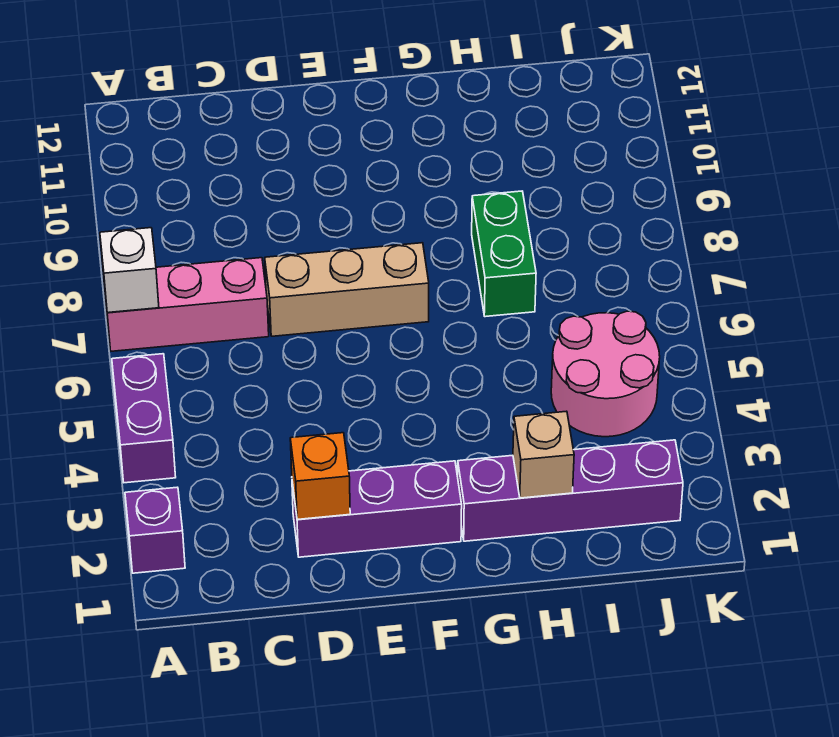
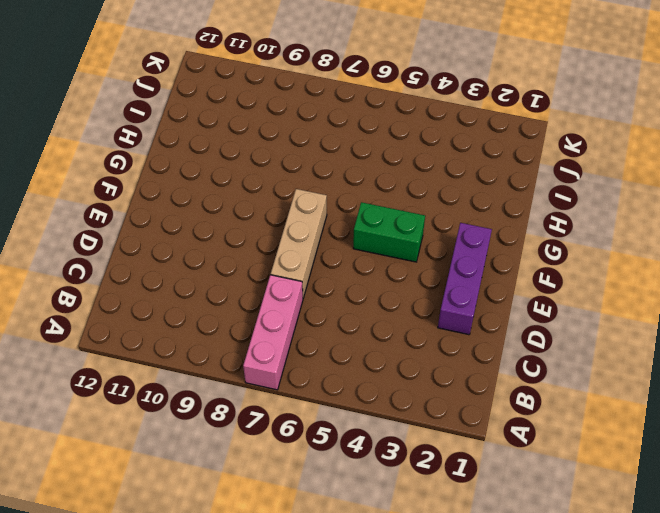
green brick F4:F5 level 1 -> green brick H7:H8 level 1
none -> purple brick A2 level 1
none -> purple brick A4:A5 level 1

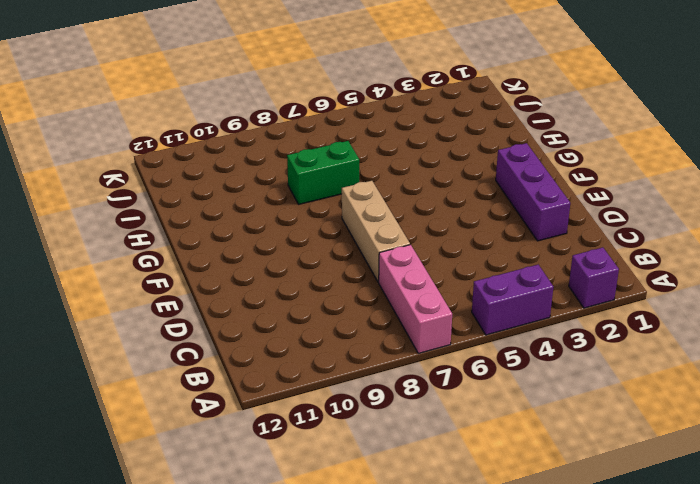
none -> purple brick G2:J2 level 1
none -> pink round brick I4:J5 level 1

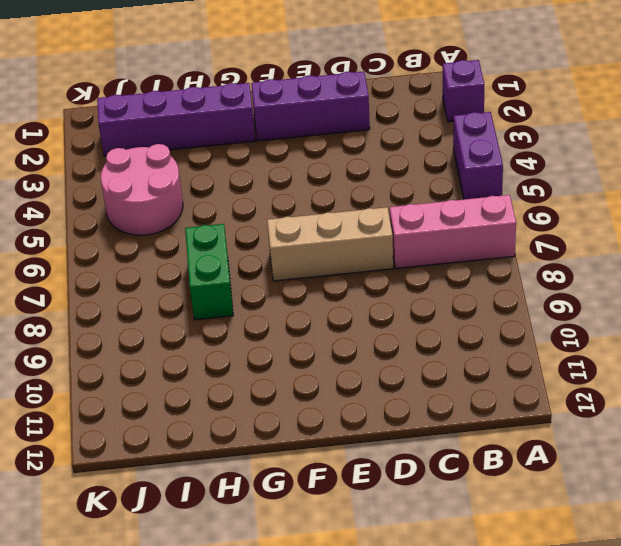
none -> white brick A7 level 2
none -> orange brick D2 level 2

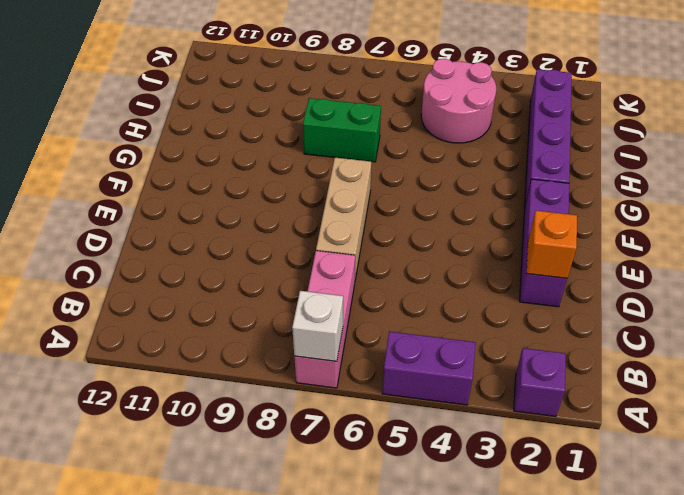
none -> tan brick H2 level 2

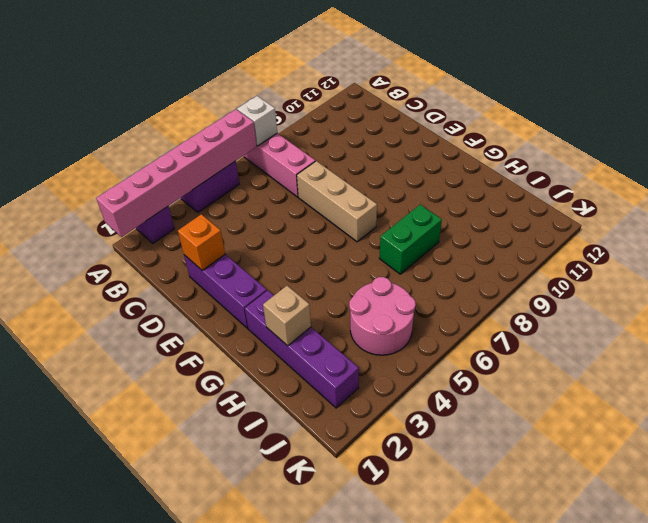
pink brick A1:A6 level 2 -> none

